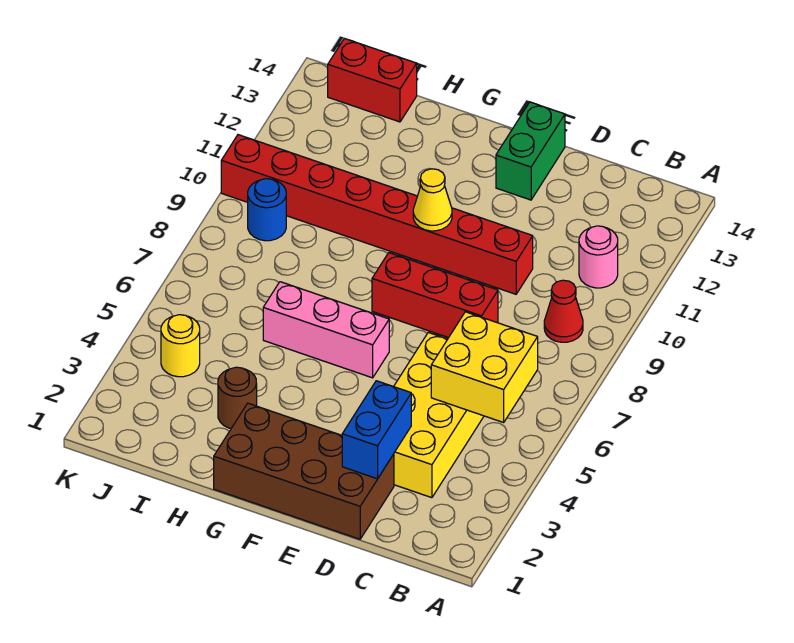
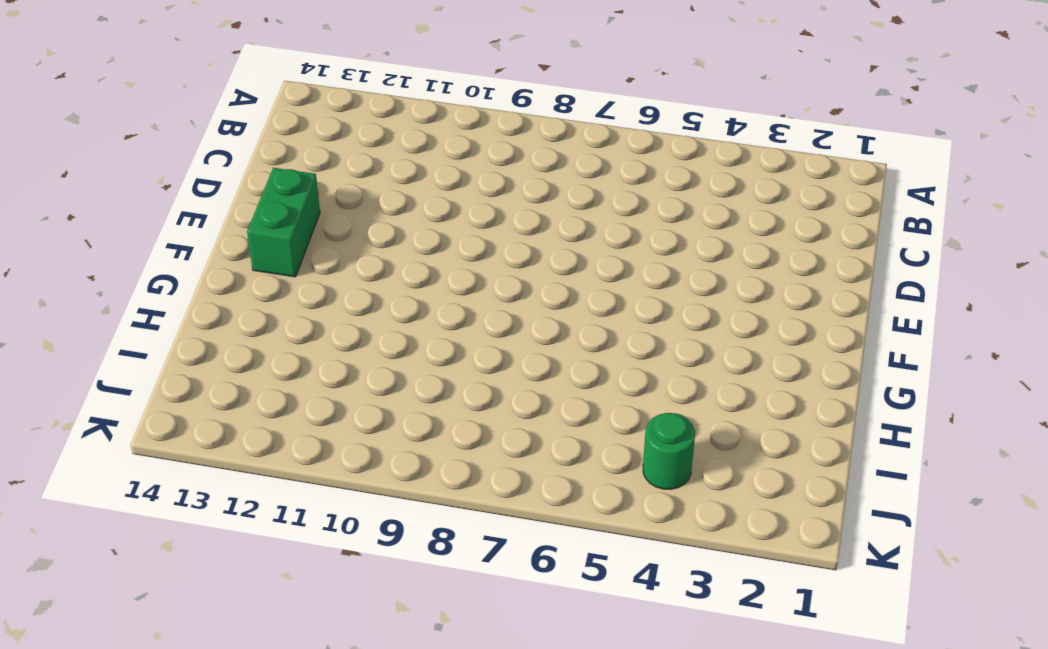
green brick E13:F13 level 1 -> green brick E13:E14 level 1
green round brick J4 level 1 -> yellow round brick J4 level 1
none -> red cone B9 level 1
none -> pink round brick B11 level 1
none -> yellow brick C3:D6 level 1

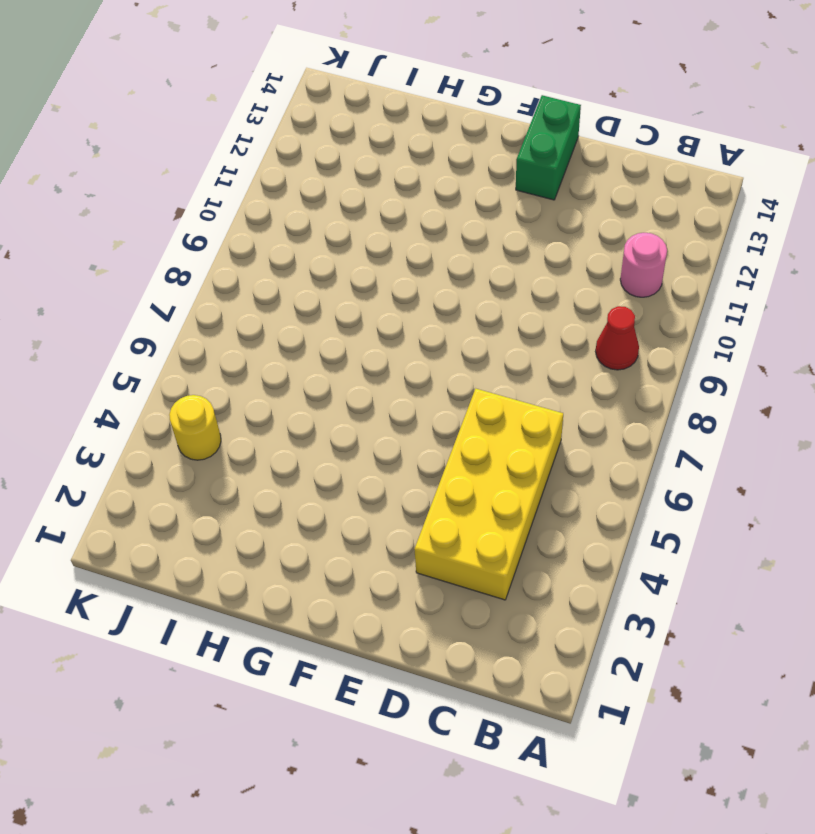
none -> brown brick D1:G2 level 1
none -> red brick D8:F8 level 1
none -> red brick D10:K10 level 1

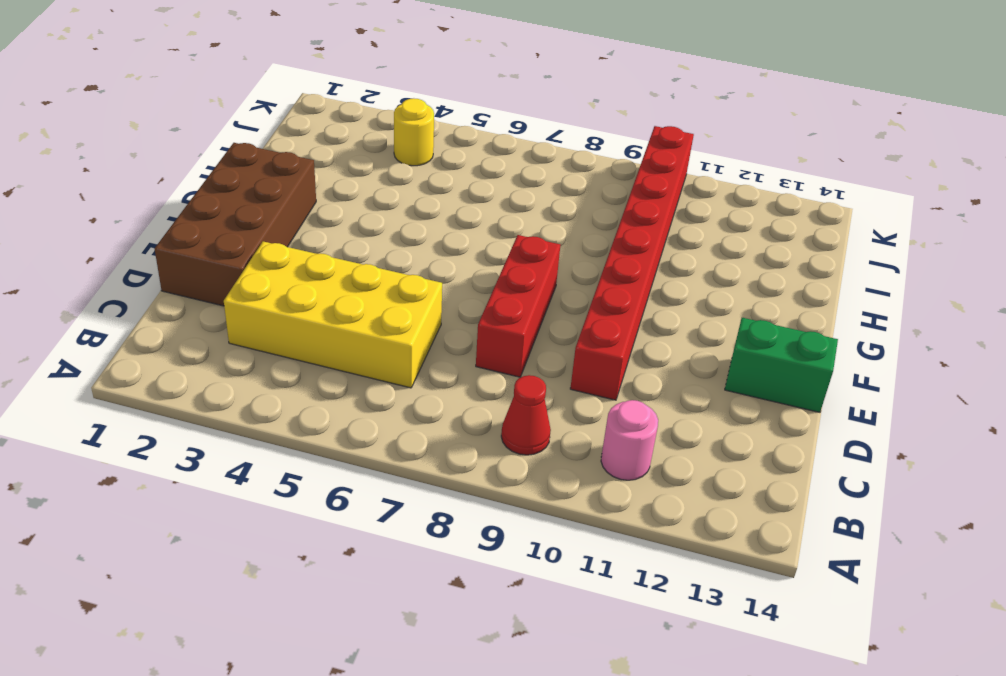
none -> pink brick F6:H6 level 1
none -> brown round brick H3 level 1
none -> red brick I14:J14 level 1

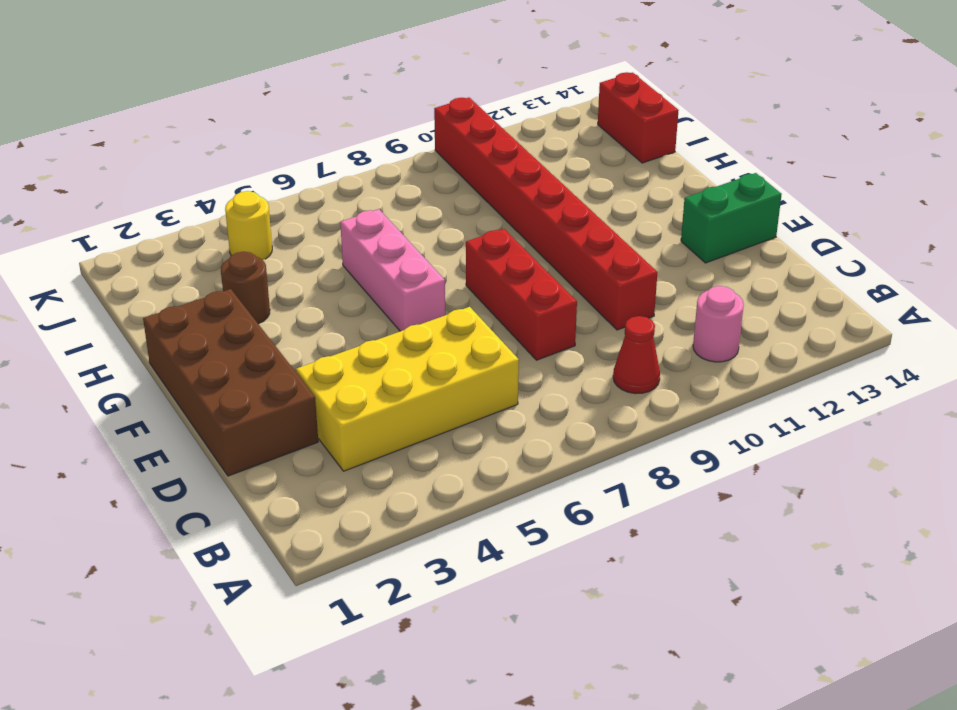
none -> blue round brick J9 level 1
none -> yellow brick B5:C6 level 2
none -> blue brick D2:D3 level 2

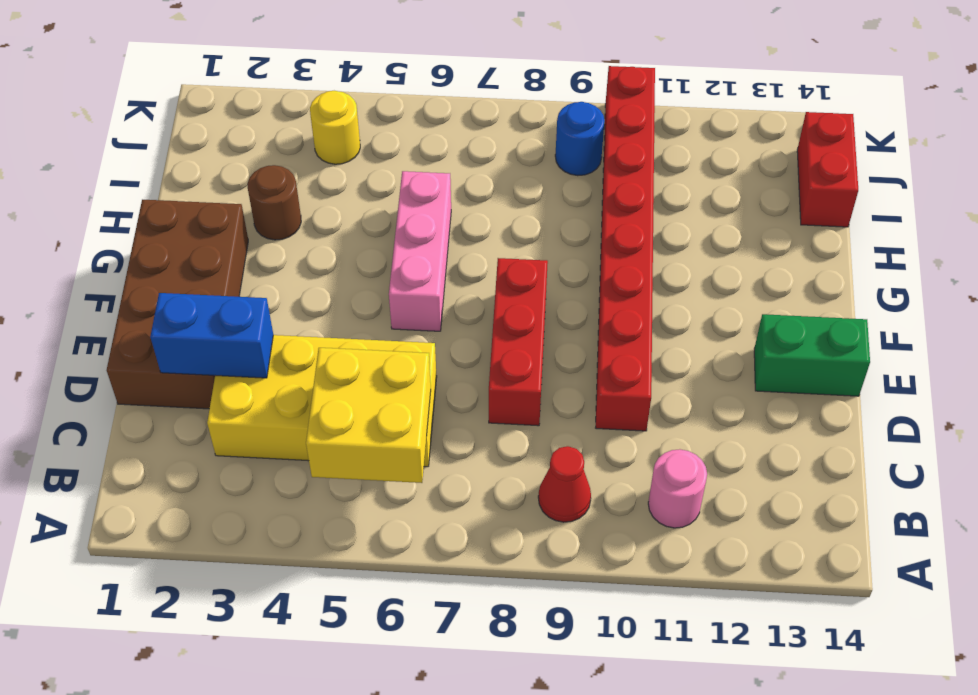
none -> yellow cone F10 level 2

